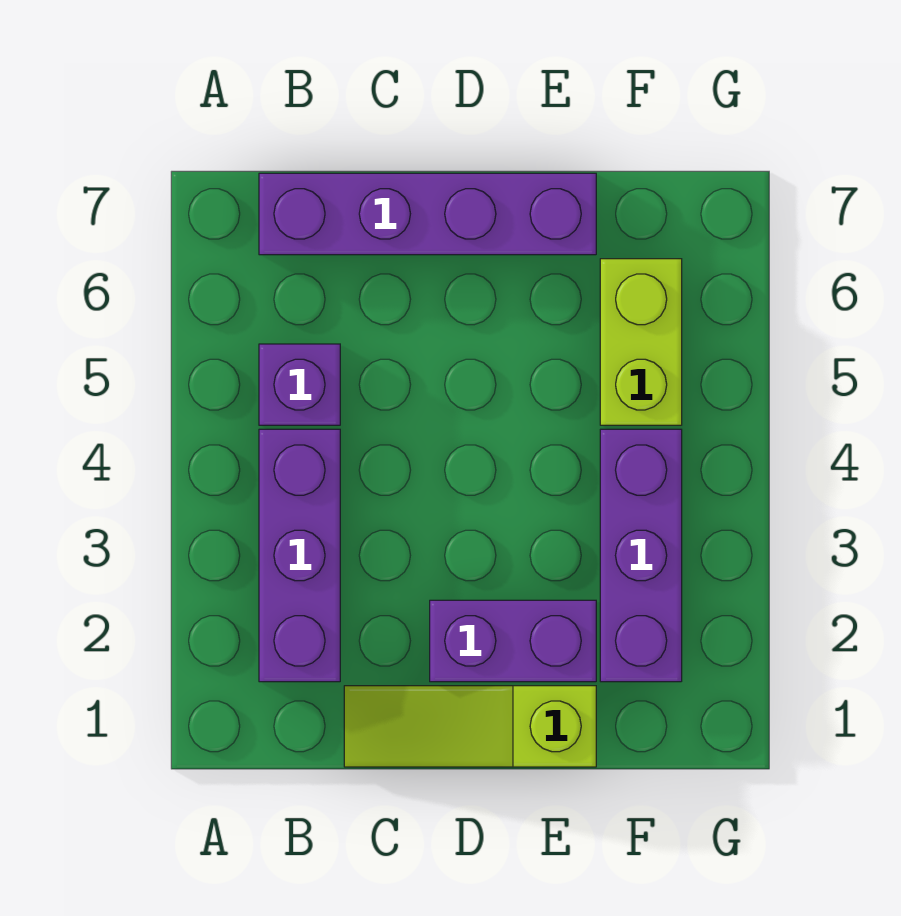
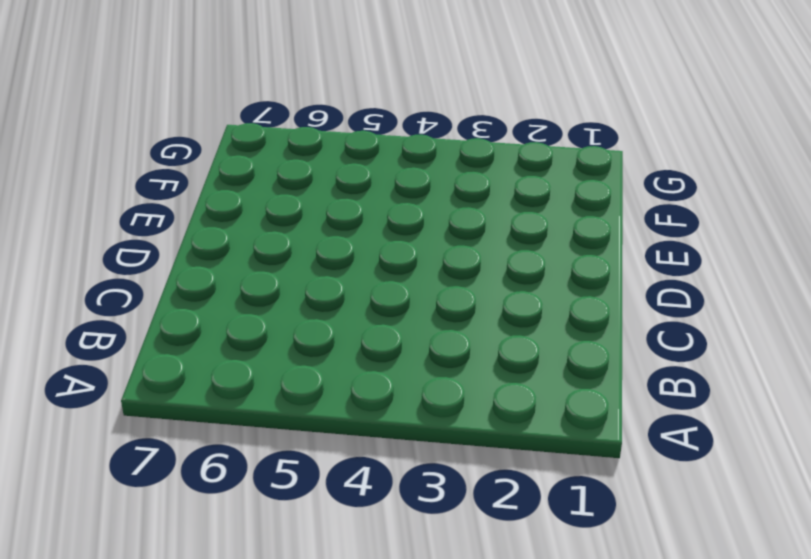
none -> purple brick B2:B4 level 1
none -> purple brick B5 level 1

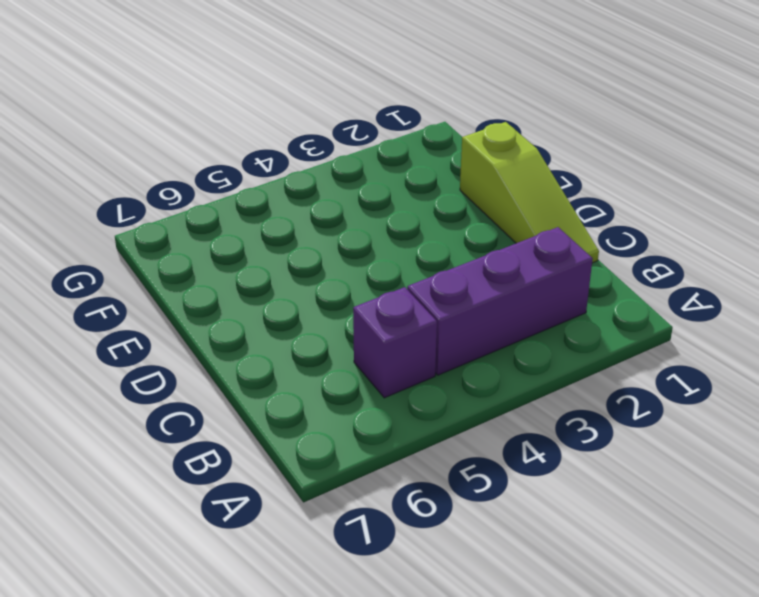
none -> purple brick B7:E7 level 1
none -> purple brick D2:E2 level 1

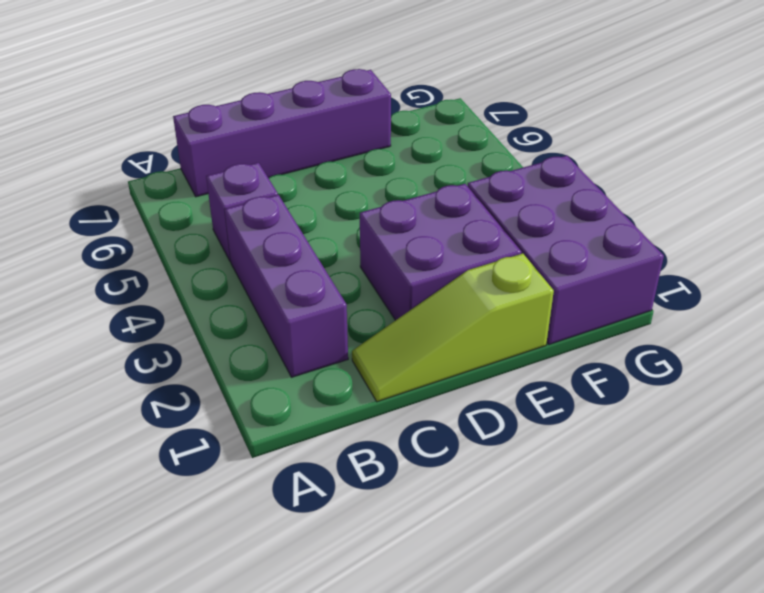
purple brick D2:E3 level 1 -> purple brick D2:E2 level 1
purple brick F1:G3 level 1 -> purple brick F2:F4 level 1
none -> lime brick F5:F6 level 1

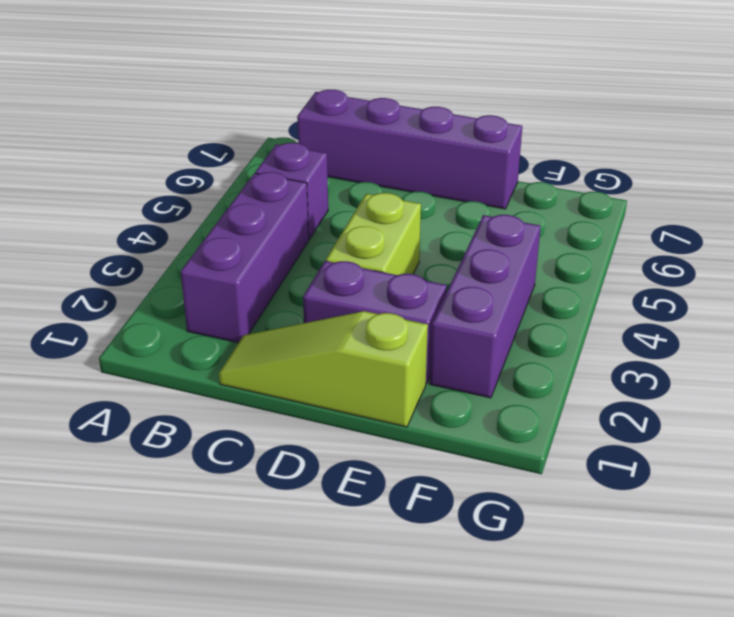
lime brick D3:D4 level 1 -> lime brick F5:F6 level 1

